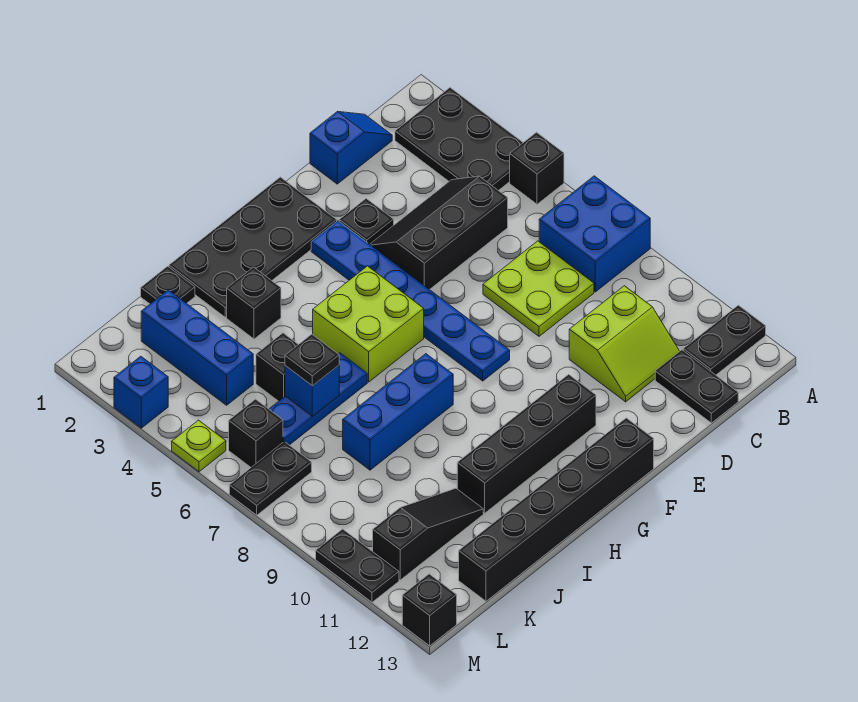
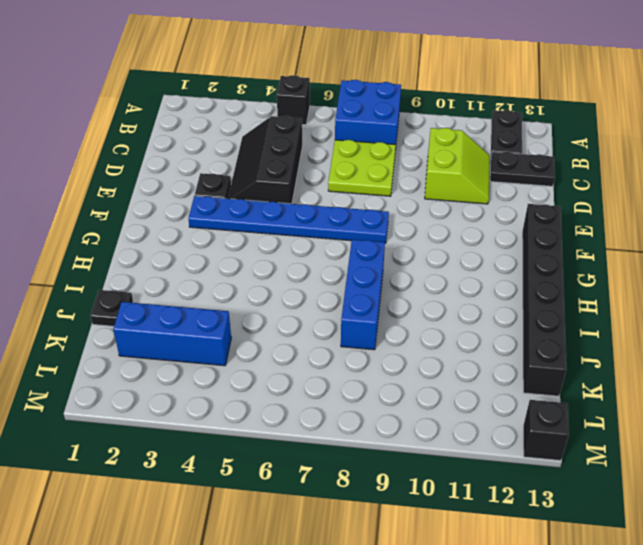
none -> black plate A2:B4 level 1
none -> blue slope C1:D1 level 1 top D
none -> black plate F1:I2 level 1
none -> black brick F11:I11 level 1

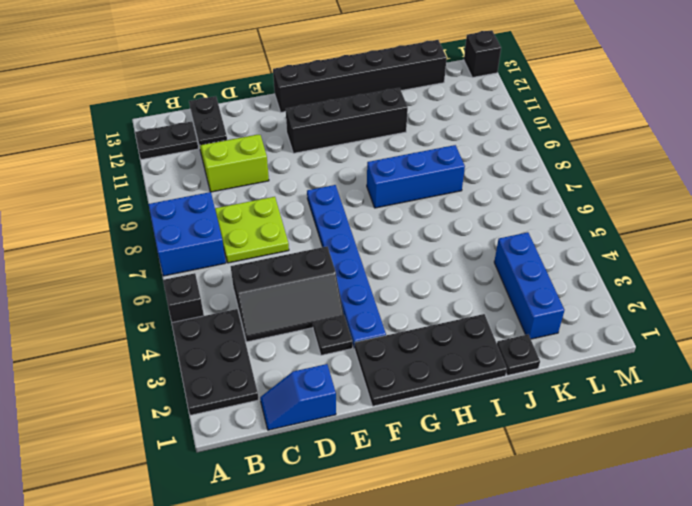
none -> lime brick G5:H6 level 1
none -> black brick I3 level 1
none -> blue plate I6:K6 level 1
none -> black brick J5 level 1

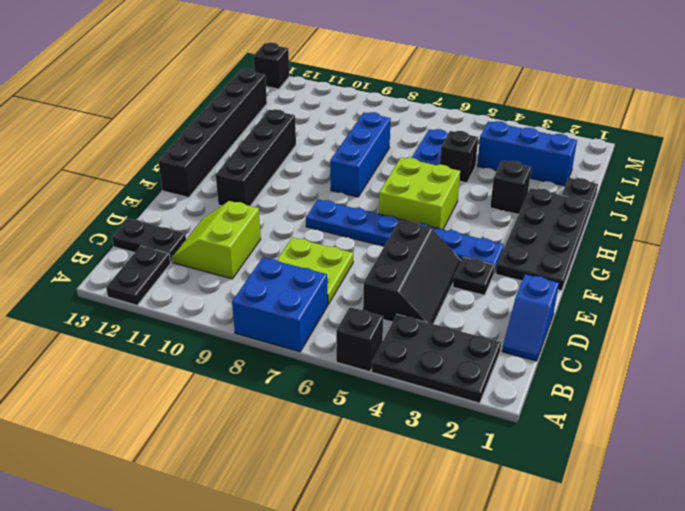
none -> black slope J11:L11 level 1 top L
none -> black brick L6 level 1
none -> black plate L7:M7 level 1
none -> blue brick M3 level 1

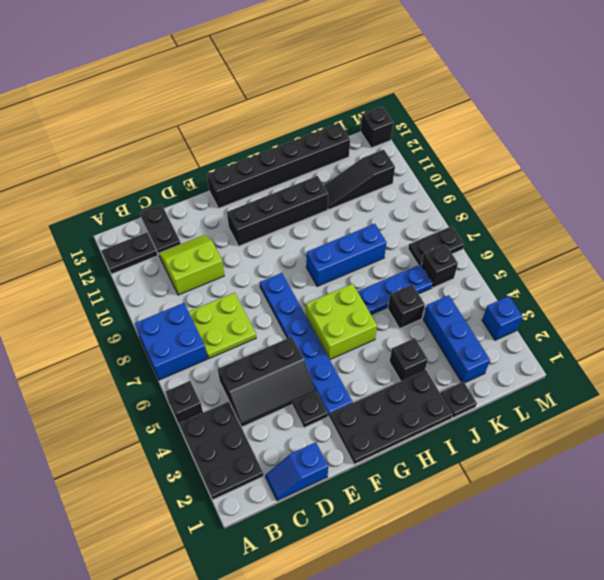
none -> lime plate M5 level 1
none -> black plate M10:M11 level 1
none -> blue brick J6 level 2
none -> black plate J6 level 3

